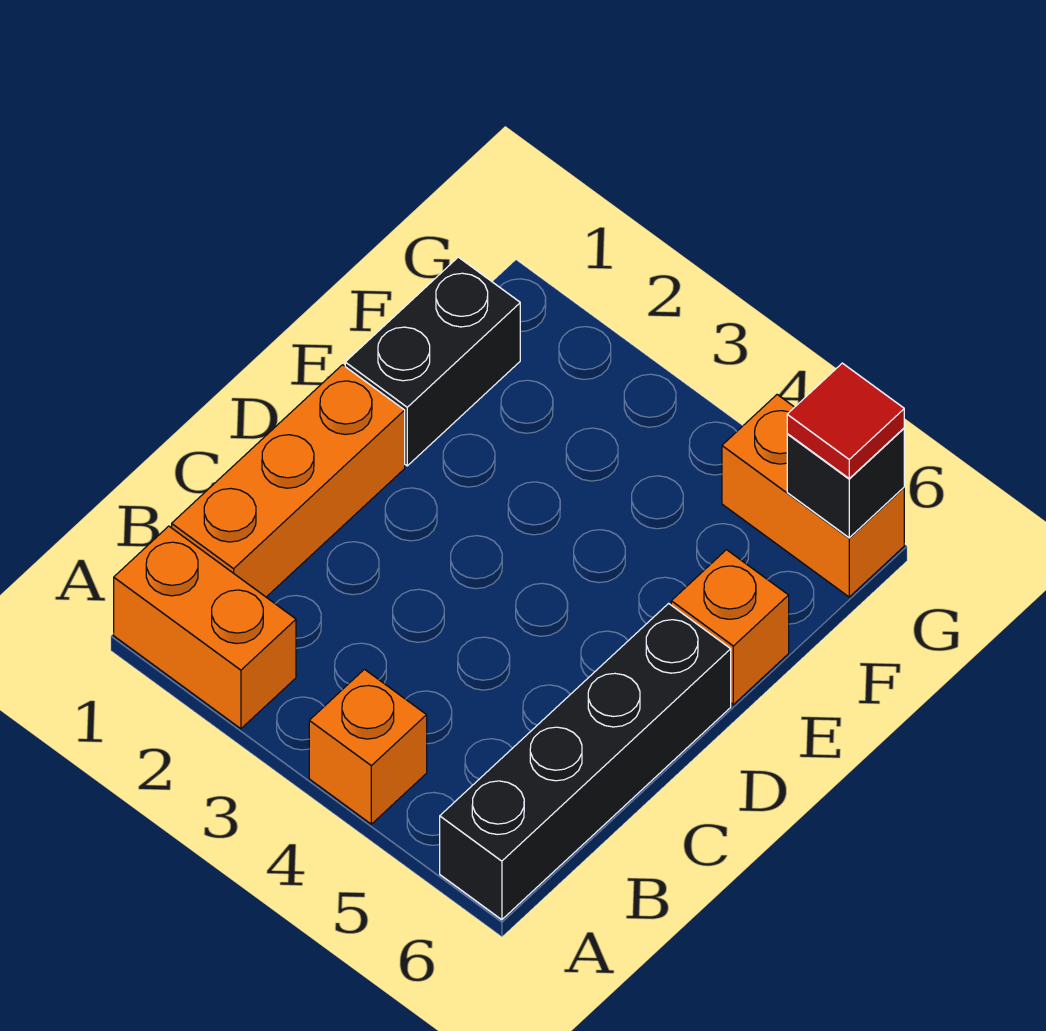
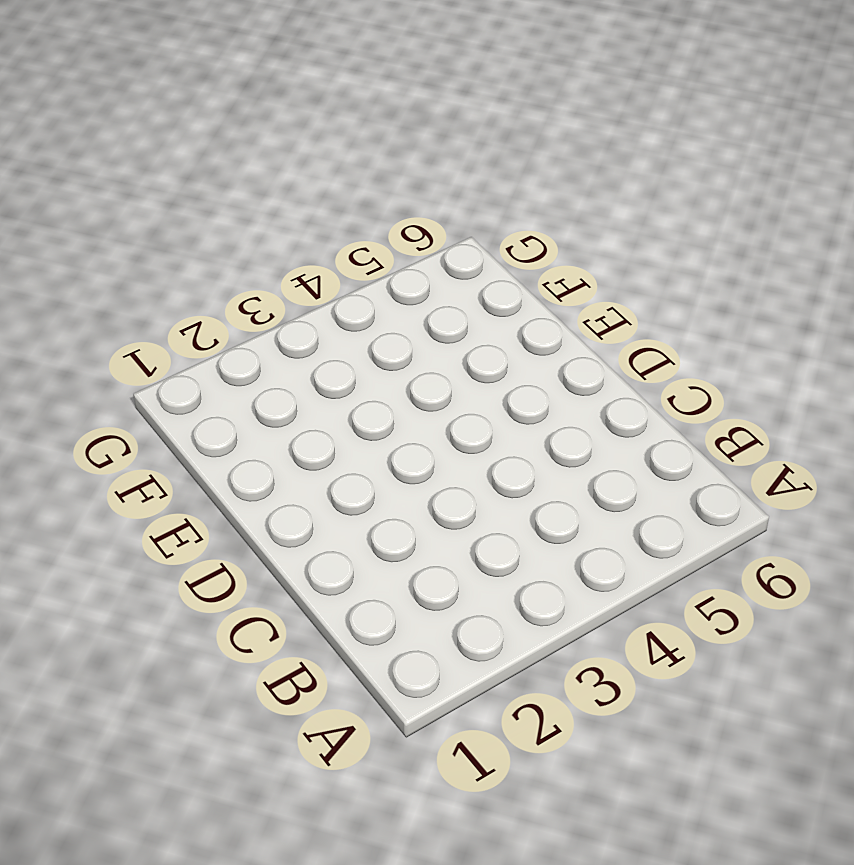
none -> orange brick A1:A2 level 1
none -> orange brick A4 level 1

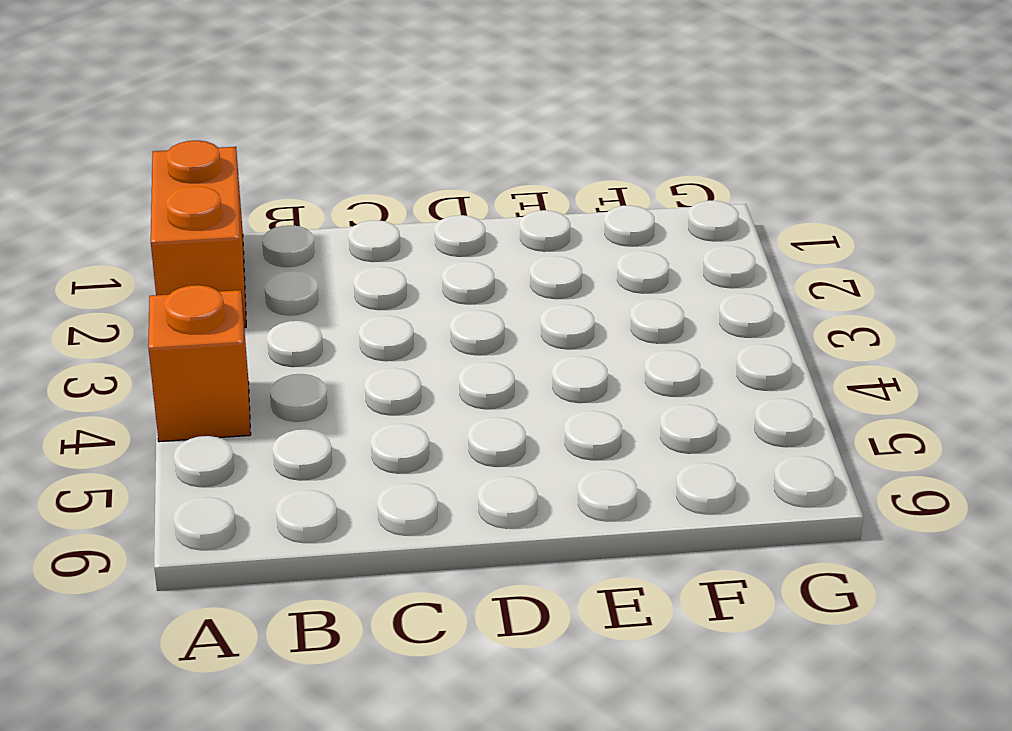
none -> black brick A6:D6 level 1
none -> orange brick B1:D1 level 1

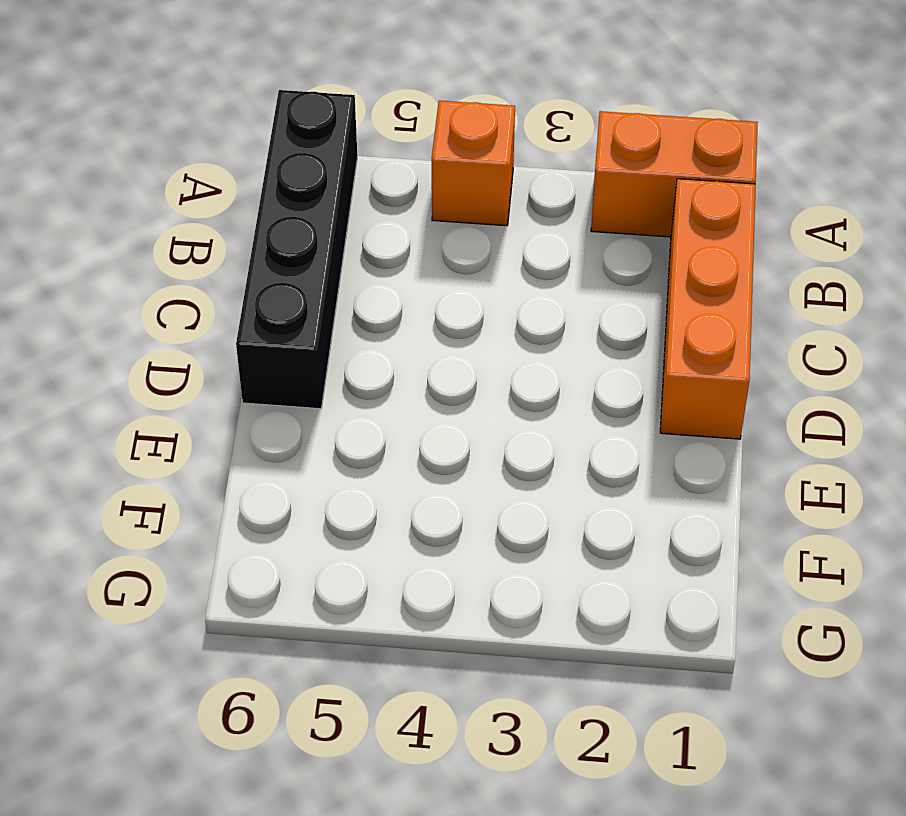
none -> black brick E1:F1 level 1
none -> orange brick E6 level 1

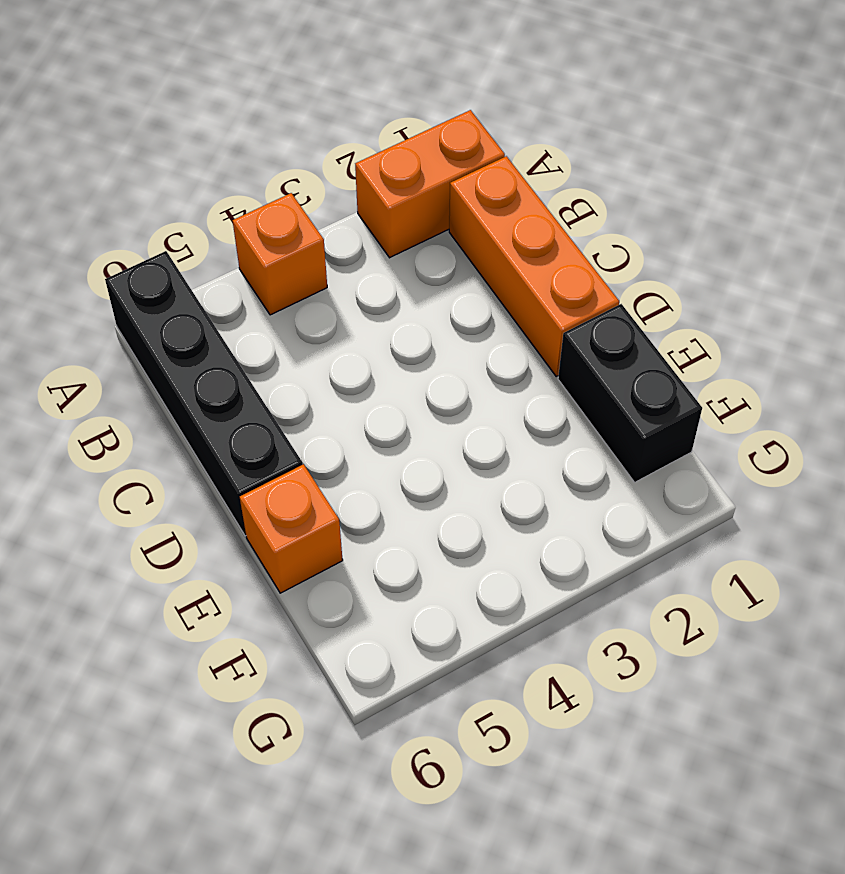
none -> orange brick G5:G6 level 1
none -> black brick G6 level 2

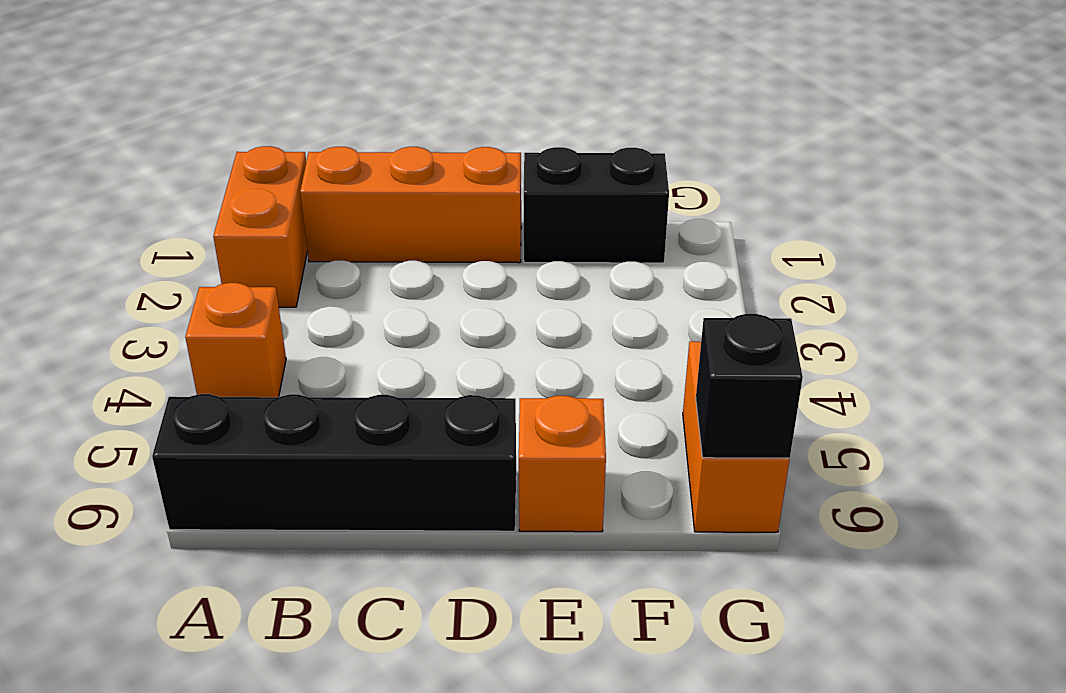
none -> red tile G6 level 3

